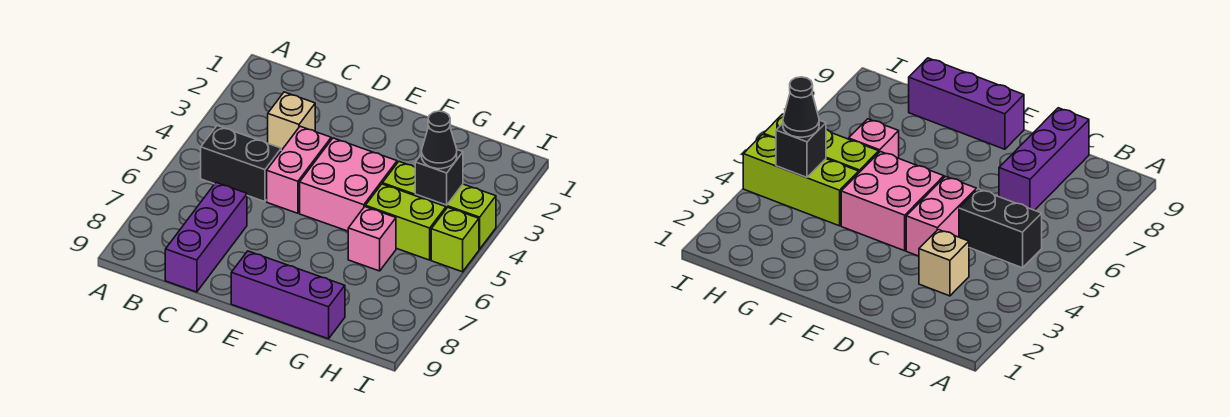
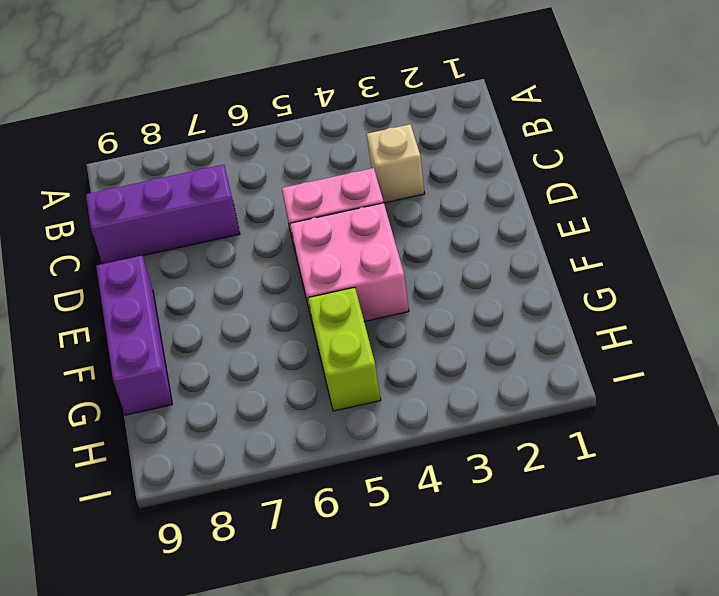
none -> black brick B5:C5 level 1
none -> lime brick G4:I4 level 1
none -> pink brick G6 level 1

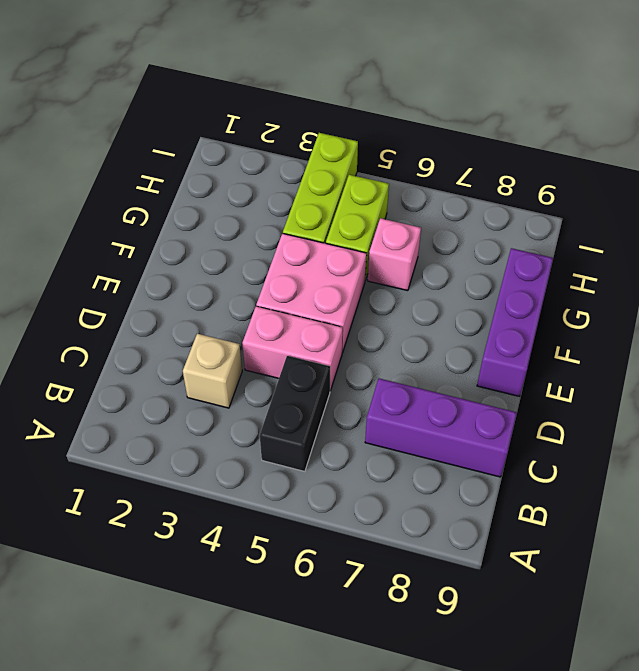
none -> lime brick I5 level 1
none -> black brick H4 level 2
none -> black cone H4 level 3

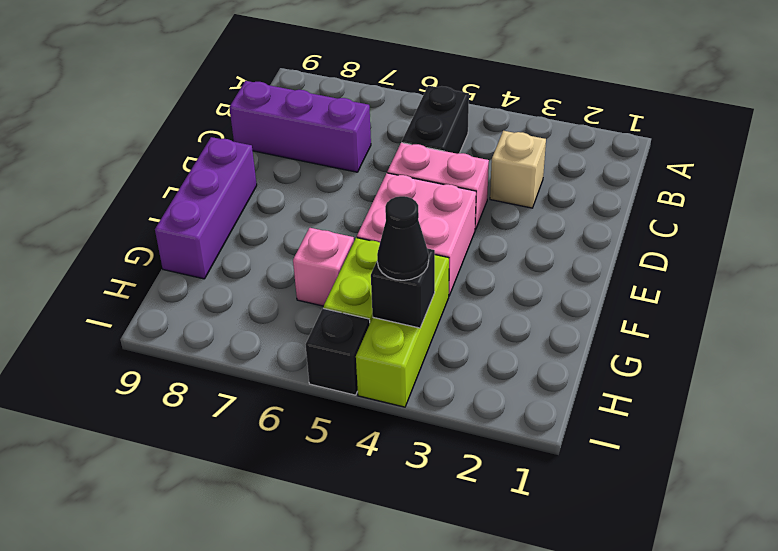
black brick I5 level 1 -> lime brick I5 level 1

